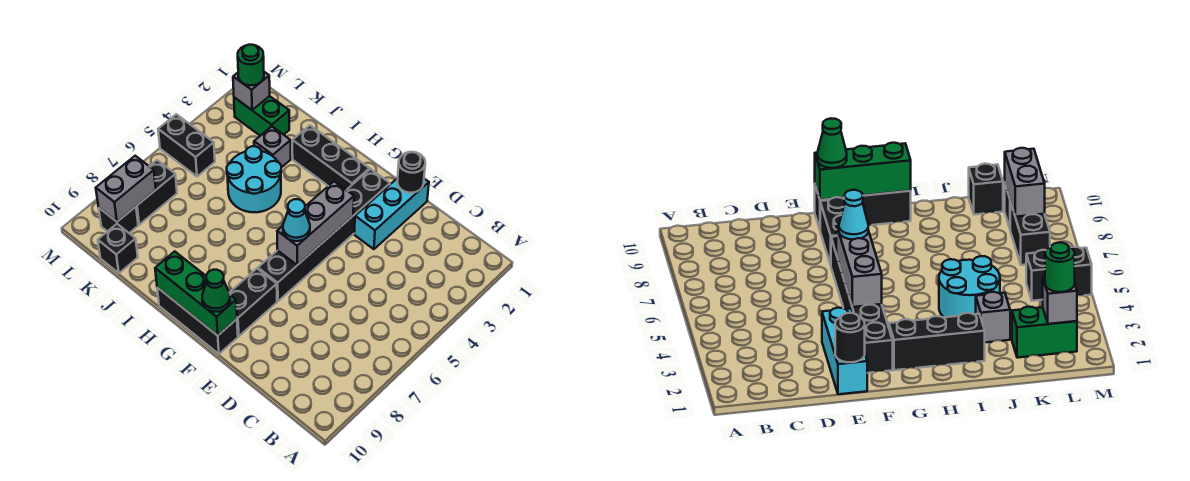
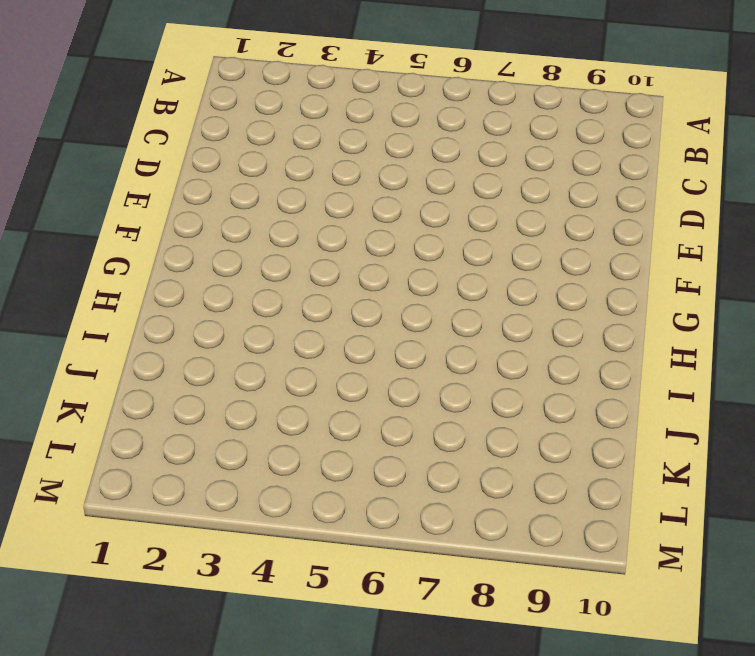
none -> cyan brick E1:E3 level 1
none -> black brick F2:F7 level 1
none -> black brick F8:F9 level 1

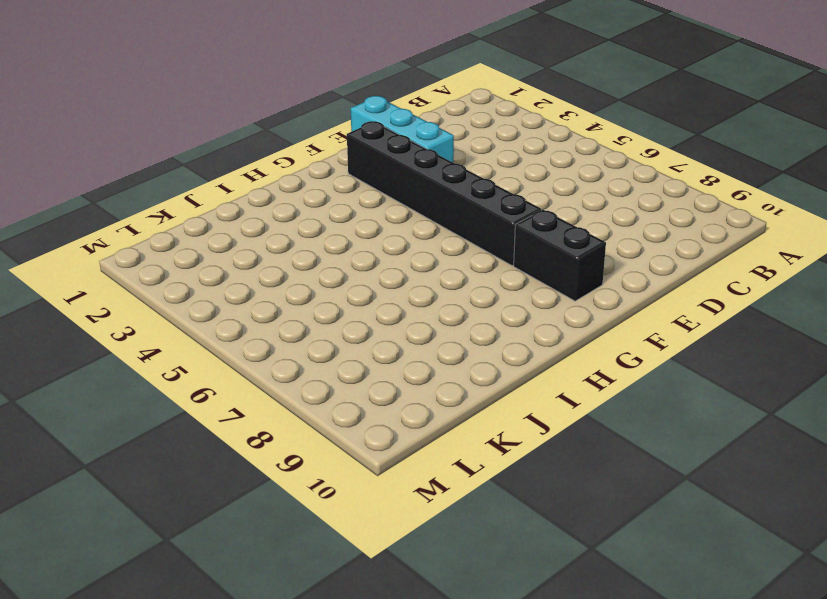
none -> black brick F10:H10 level 1
none -> black brick G2:I2 level 1
none -> cyan round brick I4:J5 level 1

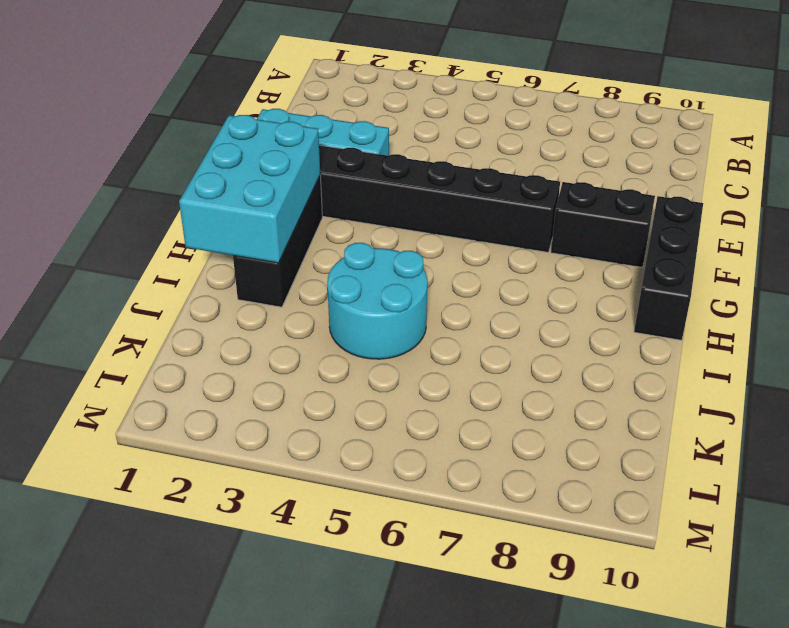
cyan brick G1:I2 level 2 -> none
none -> grey brick J3 level 1
none -> green brick K2:L2 level 1
none -> black brick K10 level 1

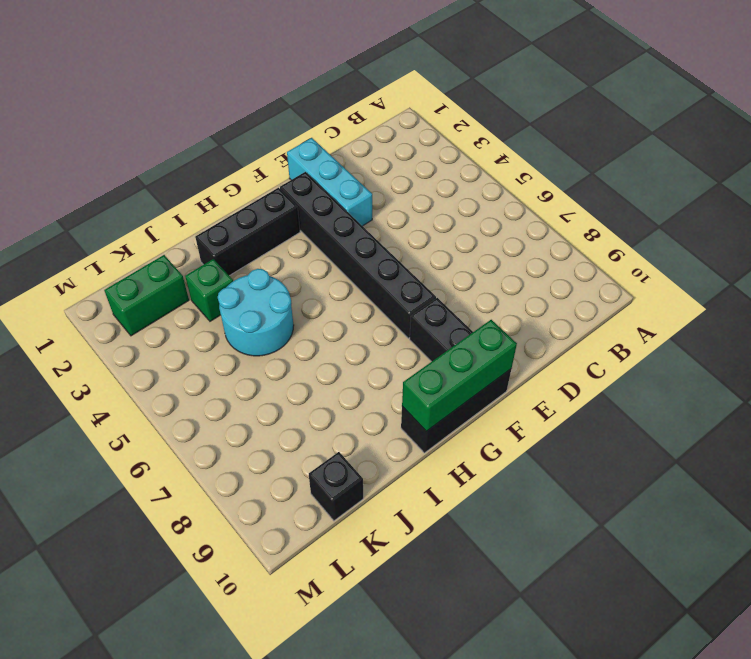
green brick J3 level 1 -> grey brick J3 level 1
none -> black brick L5:M5 level 1
none -> black brick L7:L8 level 1
none -> black brick L9 level 1

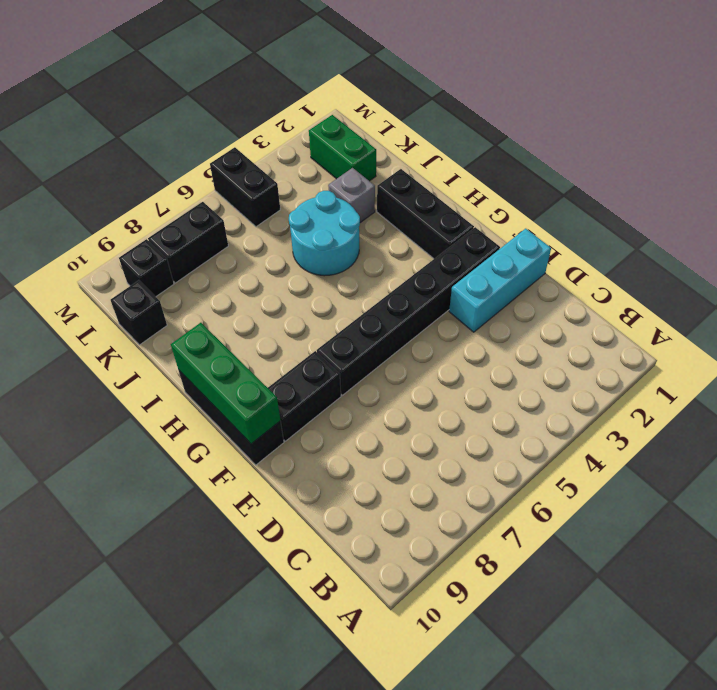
none -> black round brick E1 level 2
none -> grey brick F4:F6 level 2
none -> grey brick L2 level 2

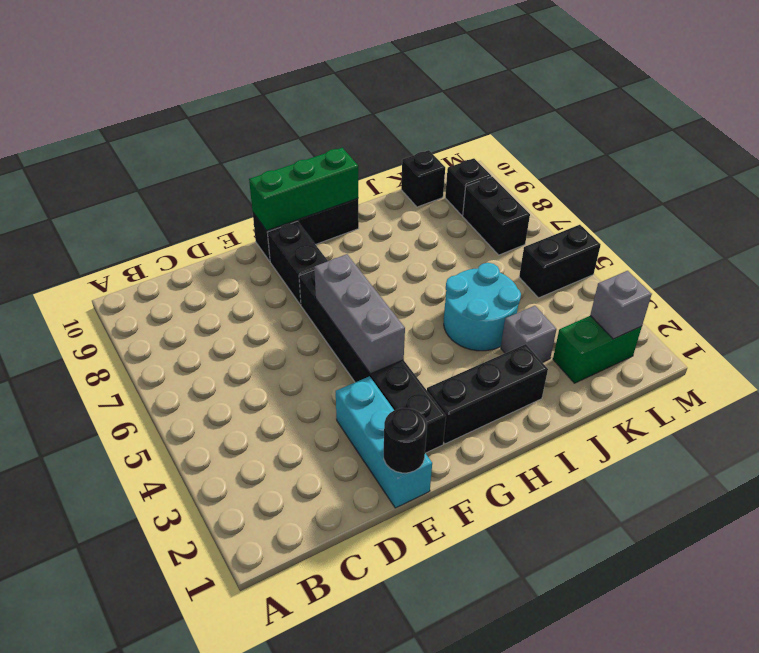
none -> grey brick L8:L9 level 2
none -> cyan cone F6 level 3
none -> green cone F10 level 3

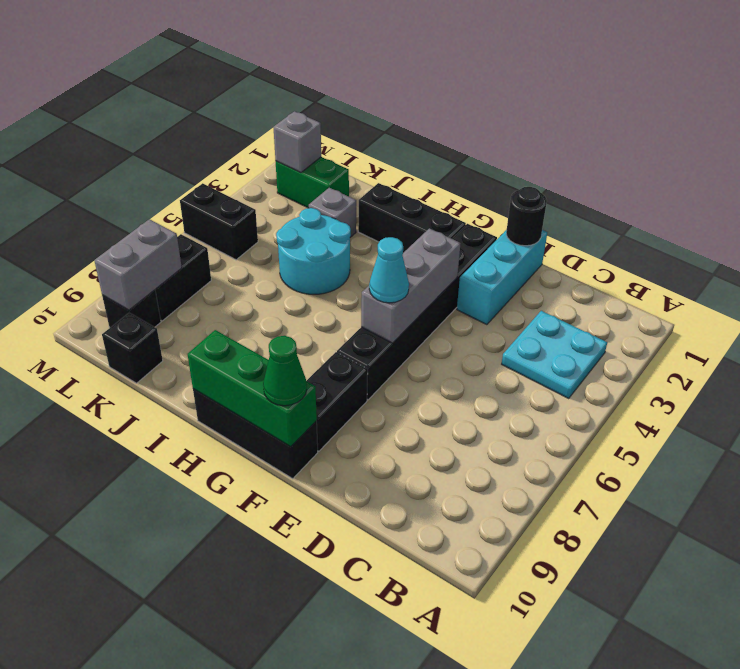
cyan plate B3:C4 level 1 -> none
none -> green round brick L2 level 3

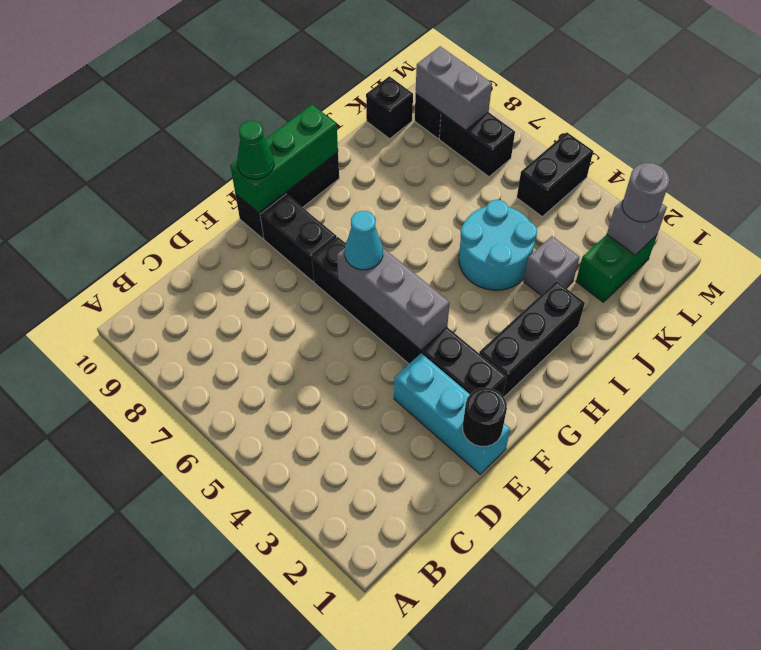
grey round brick L2 level 3 -> green round brick L2 level 3

